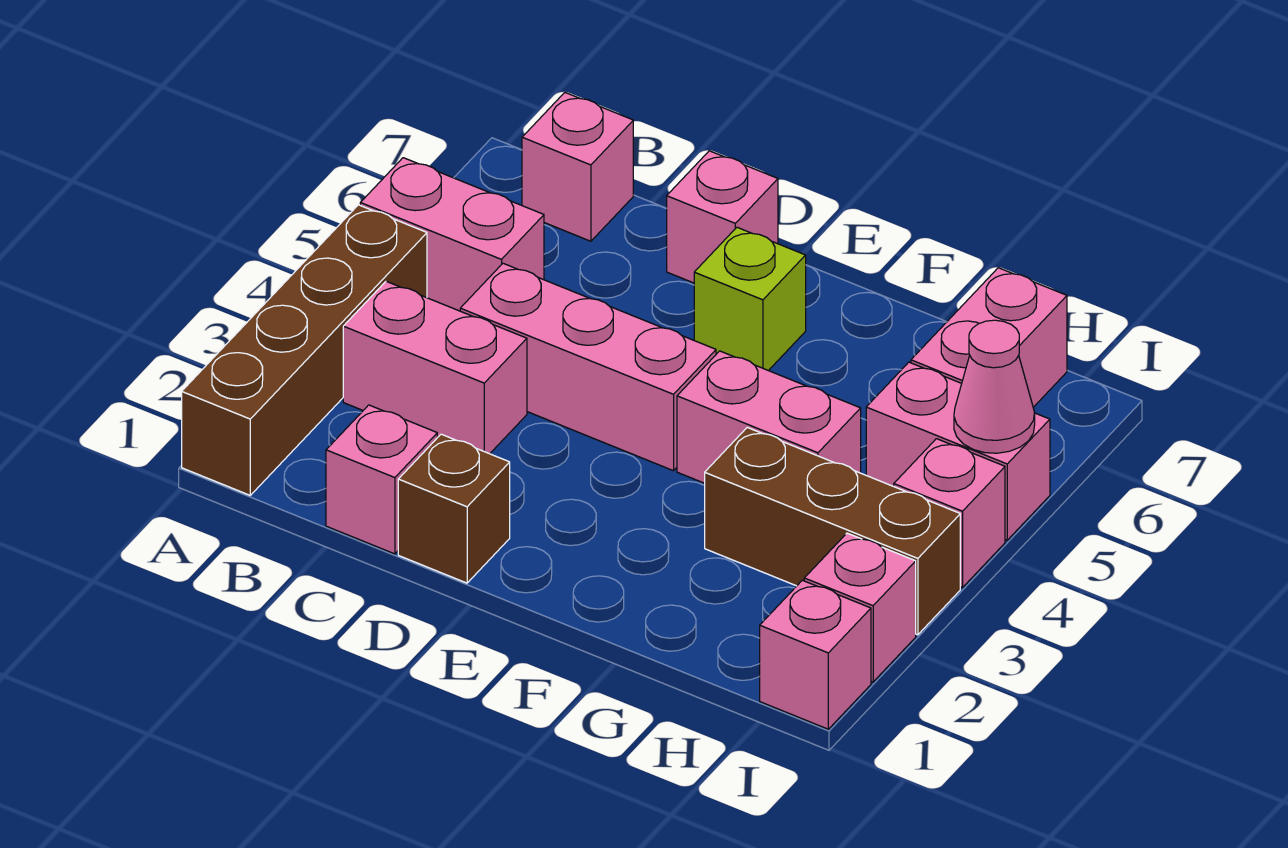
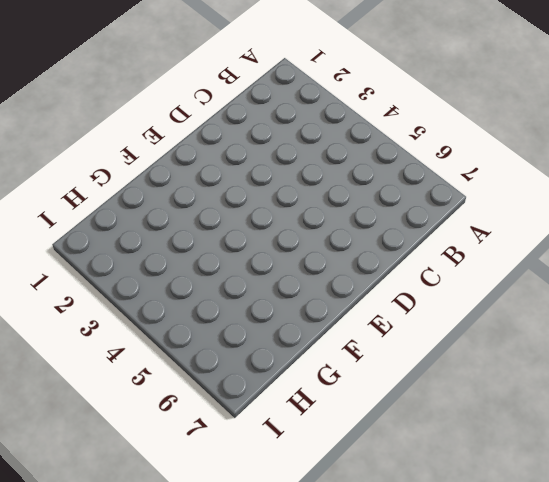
none -> brown brick A1:A4 level 1
none -> pink brick A5:B5 level 1
none -> pink brick B3:C3 level 1

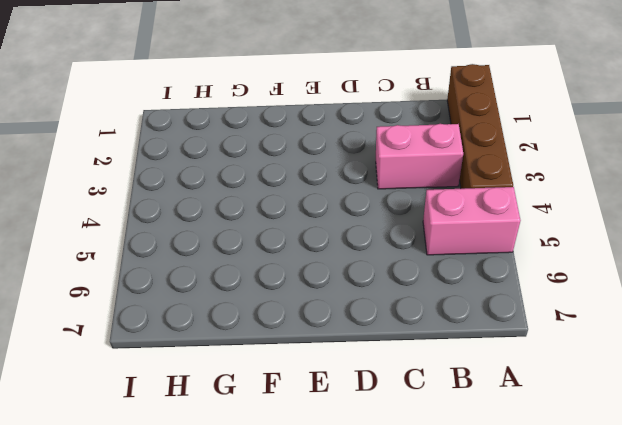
none -> pink brick B7 level 1
none -> pink brick C1 level 1
none -> pink brick C4:E4 level 1

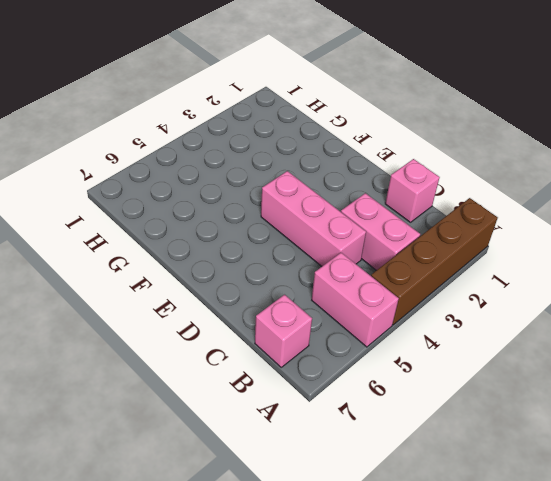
none -> brown brick D1 level 1
none -> pink brick D7 level 1
none -> lime brick E6 level 1

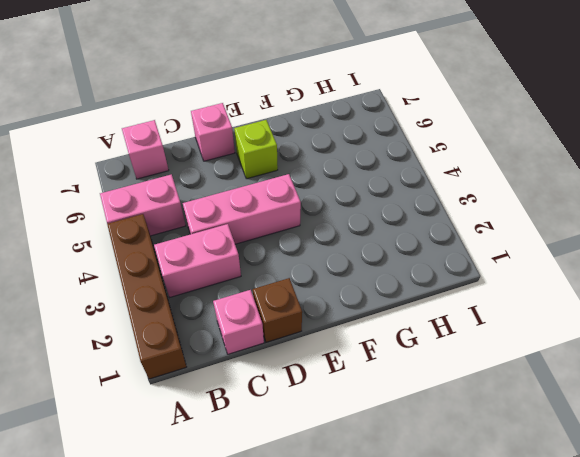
none -> pink brick F4:G4 level 1
none -> brown brick G3:I3 level 1
none -> pink brick H5:I5 level 1

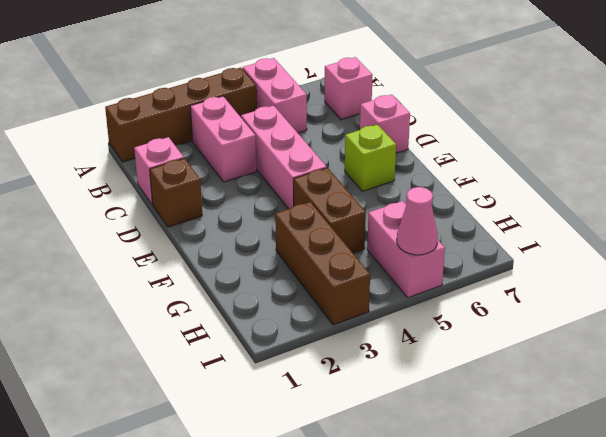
brown brick F4:G4 level 1 -> pink brick F4:G4 level 1
none -> pink brick H6:H7 level 1
none -> pink brick I1 level 1
none -> pink brick I2 level 1

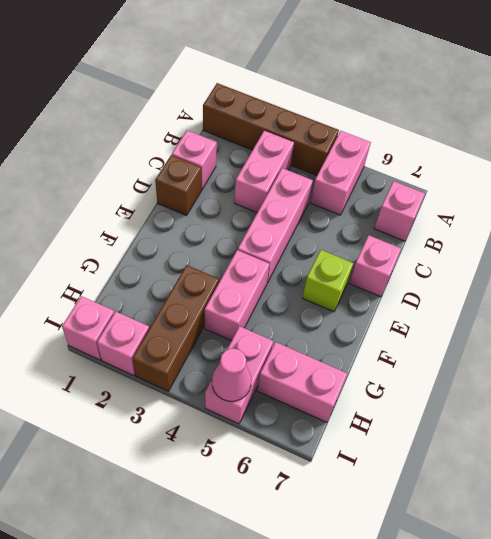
none -> pink brick I4 level 1

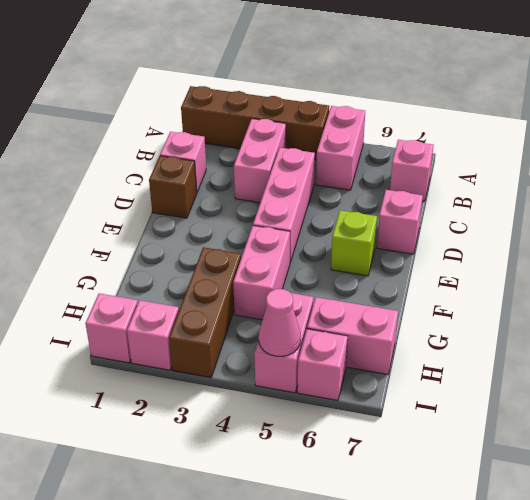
pink brick I6 level 1 -> pink brick I4 level 1

